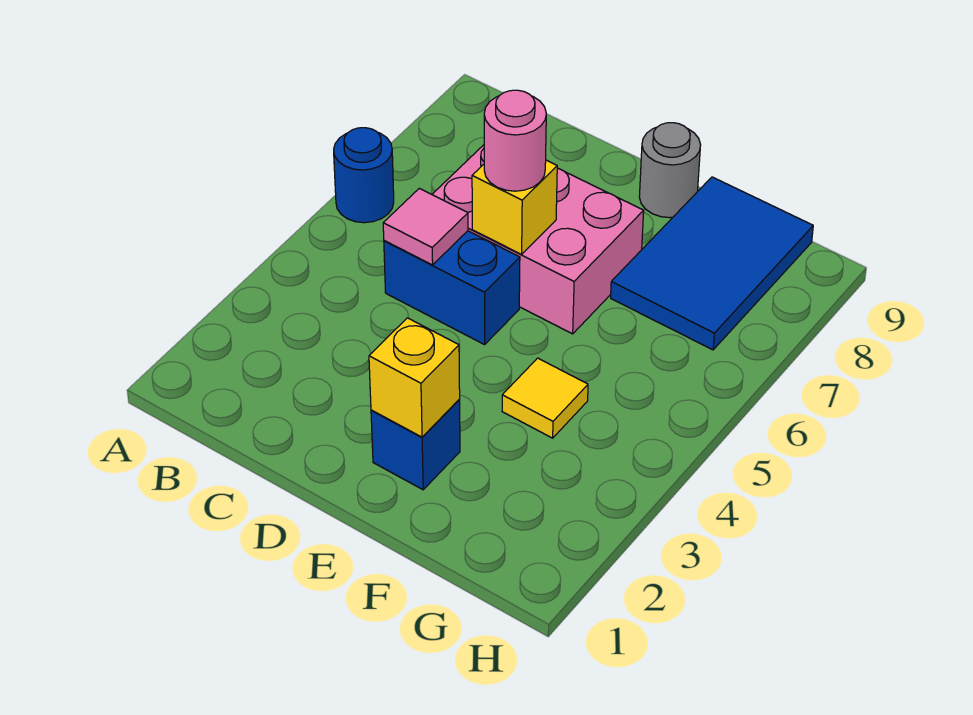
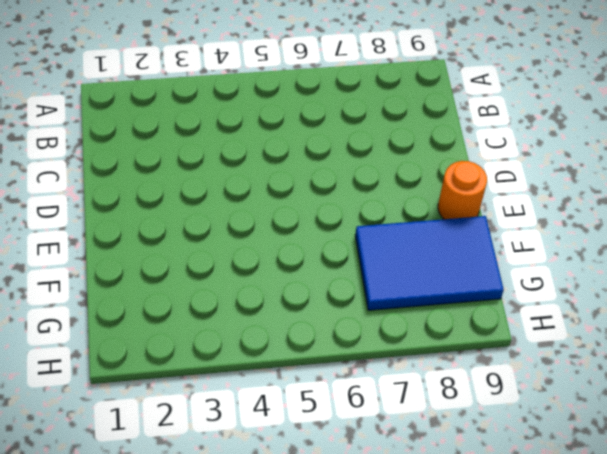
orange round brick E9 level 1 -> grey round brick E9 level 1
none -> blue round brick A6 level 1
none -> blue brick C5:D5 level 1

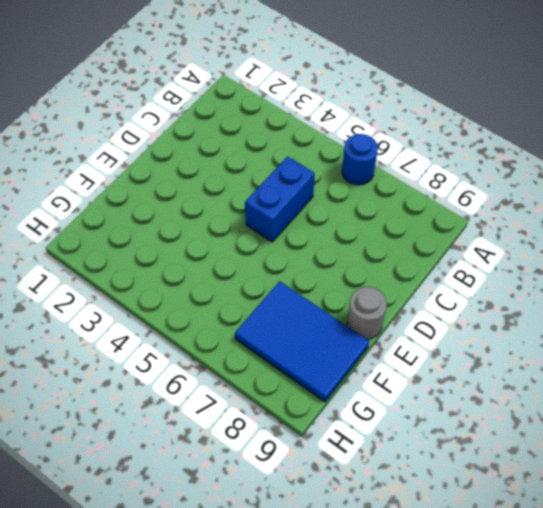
none -> pink brick C6:E7 level 1
none -> blue brick E2 level 1

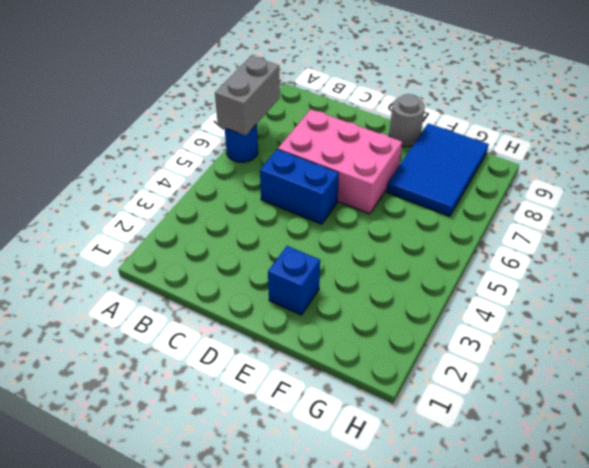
grey brick A6:A7 level 2 -> none
none -> yellow tile F4 level 1
none -> pink tile C5 level 2

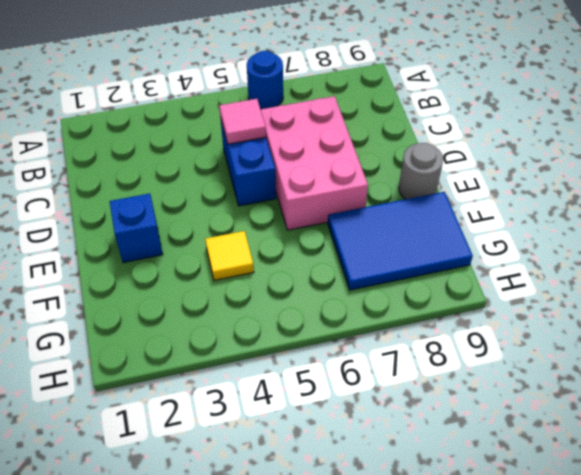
none -> yellow brick D6 level 2
none -> yellow brick E2 level 2

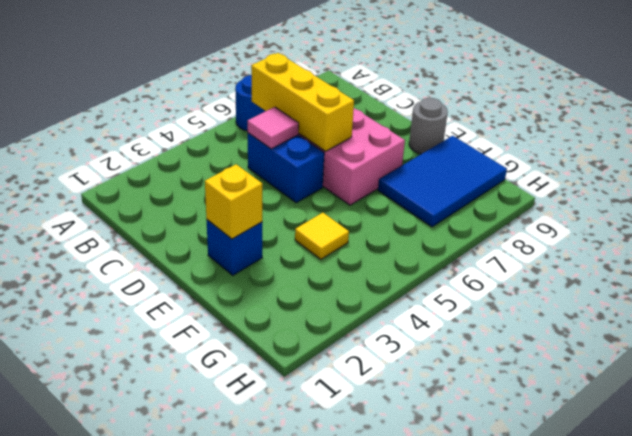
yellow brick B6:D6 level 2 -> yellow brick D6 level 2
none -> pink round brick D6 level 3

